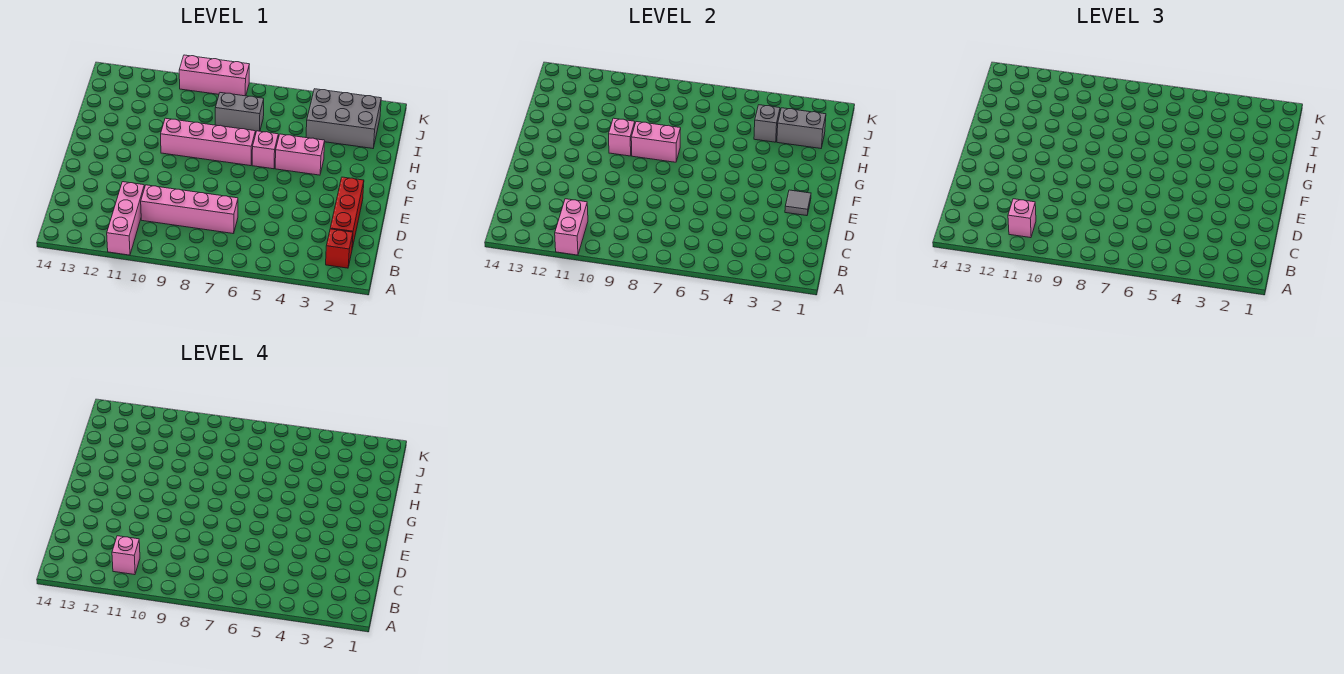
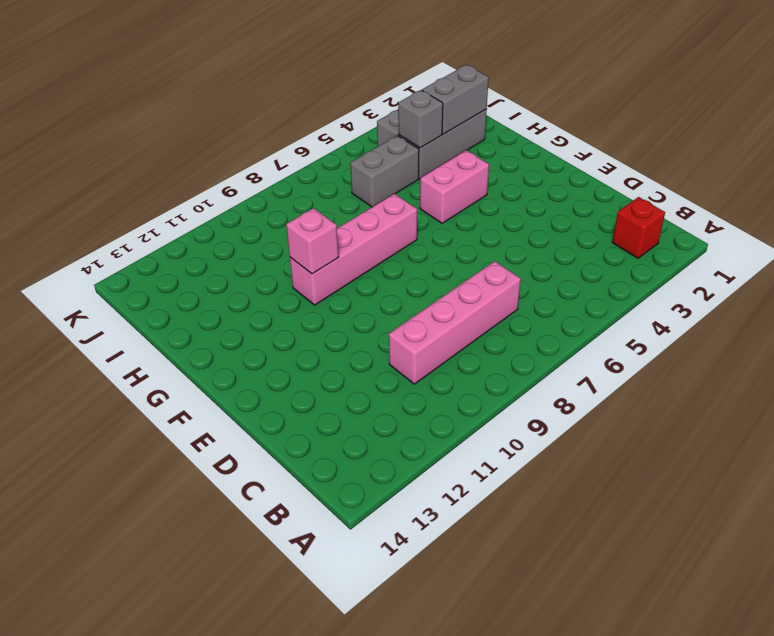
grey brick I5:I6 level 1 -> grey brick I7:I8 level 1
none -> pink brick A11:C11 level 1
none -> red brick C2:E2 level 1
none -> pink brick G6 level 1

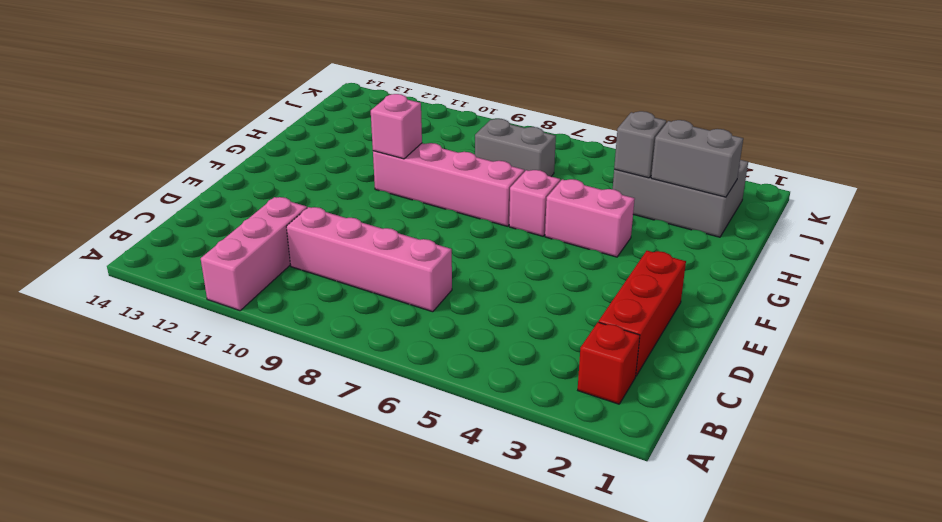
none -> pink brick K8:K10 level 1
none -> pink brick A11:B11 level 2
none -> grey tile E2 level 2

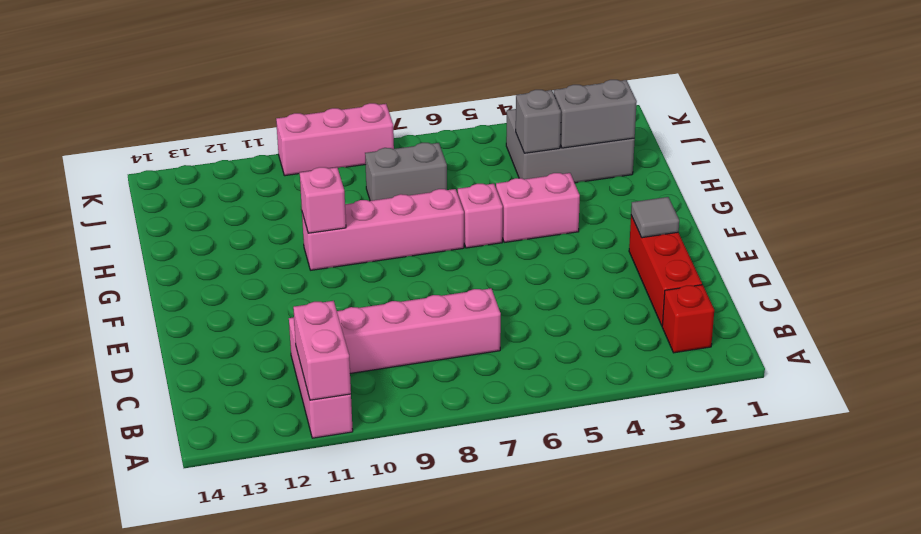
none -> pink brick G8:G9 level 2
none -> pink brick B11 level 3
none -> pink brick B11 level 4

